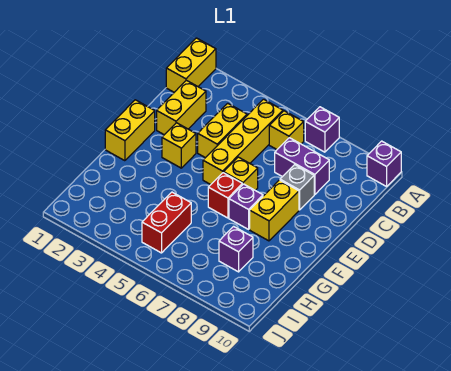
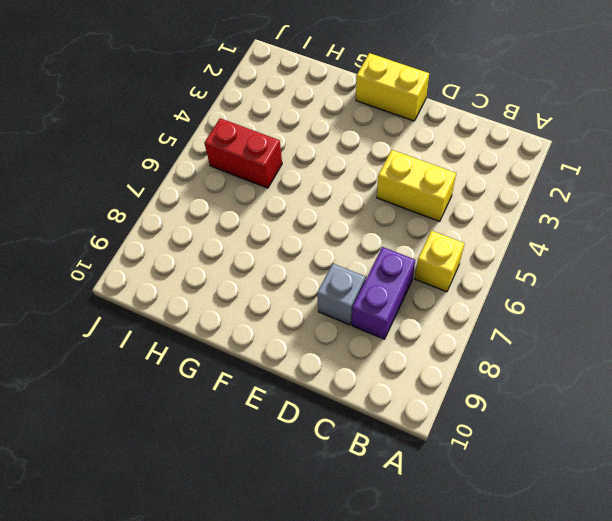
none -> yellow brick A1:B1 level 1
none -> purple brick A7 level 1
none -> purple brick A10 level 1

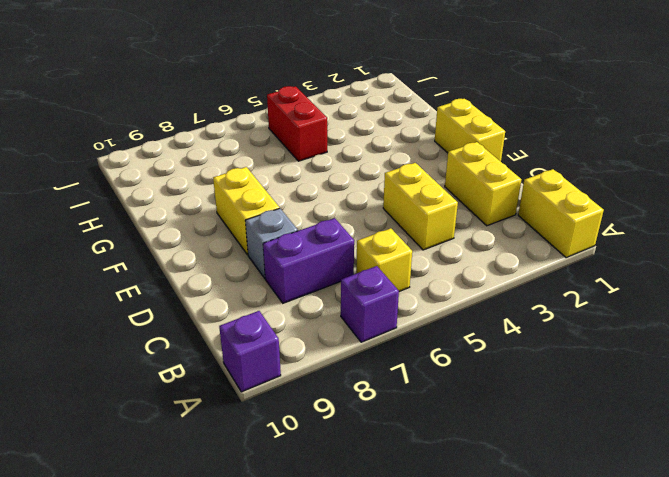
none -> yellow brick B5:E5 level 1
none -> yellow brick E3 level 1
none -> yellow brick E6 level 1

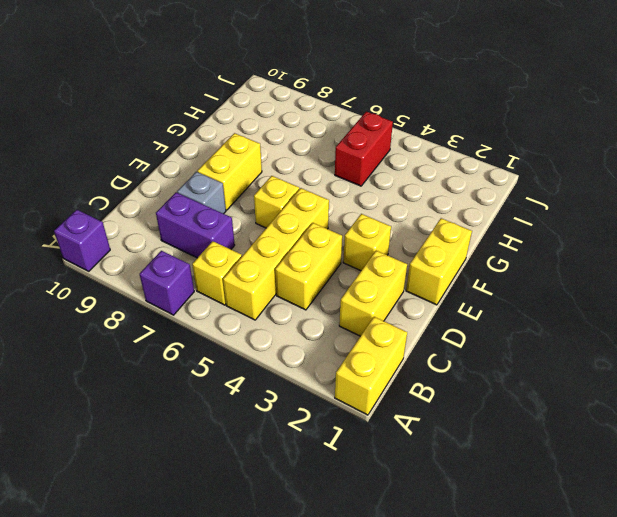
none -> red brick F6 level 1
none -> purple brick F7 level 1
none -> purple brick H8 level 1

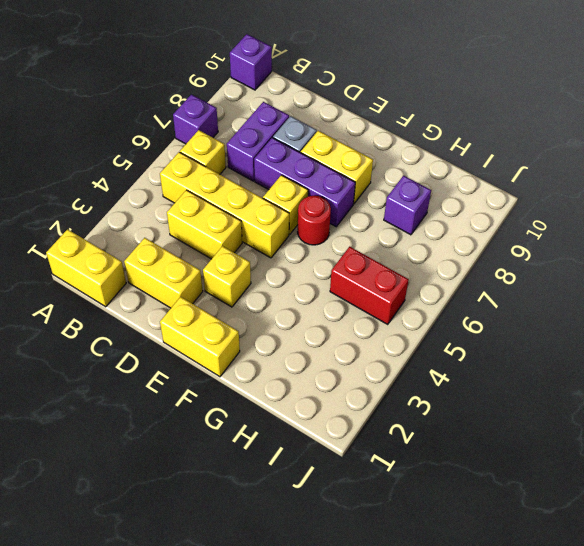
purple brick D7:F7 level 1 -> purple brick F7 level 1
red round brick F6 level 1 -> red brick F6 level 1

